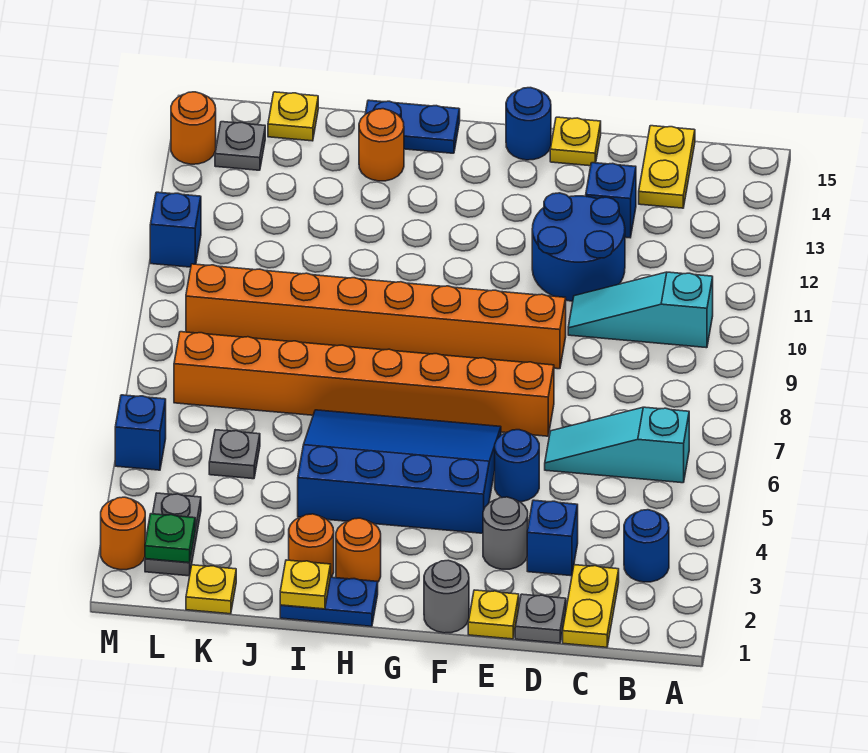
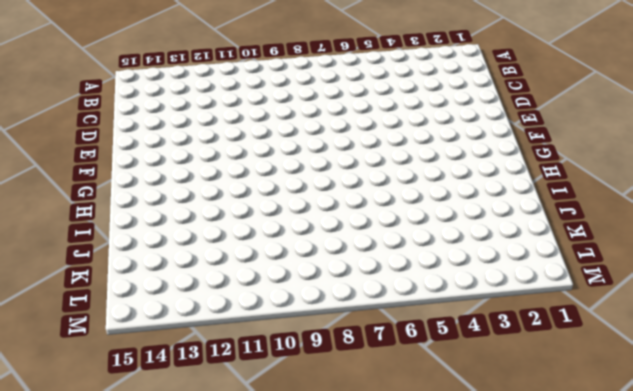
none -> blue round brick B3 level 1
none -> cyan slope B6:D6 level 1 top B
none -> cyan slope B10:D10 level 1 top B
none -> yellow plate C1:C2 level 1

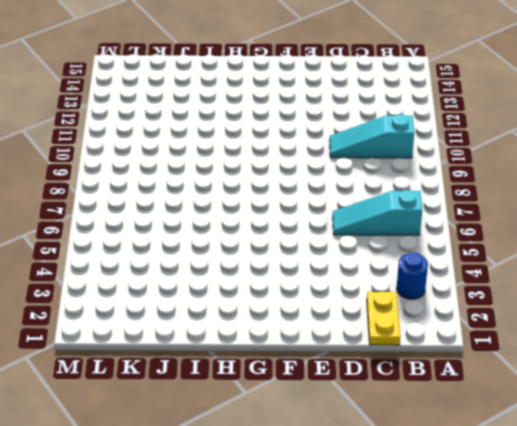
none -> yellow plate C14:C15 level 1
none -> grey plate D1 level 1
none -> blue brick D3 level 1
none -> blue round brick D11:E12 level 1

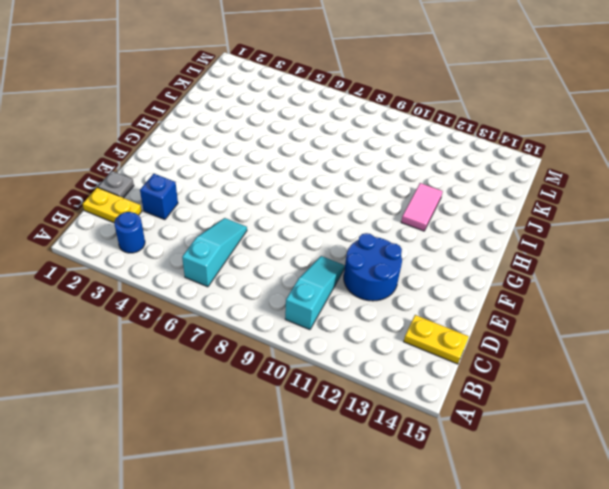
pink tile H12:I12 level 1 -> none
none -> blue brick D13 level 1
none -> yellow plate E1 level 1
none -> grey round brick E3 level 1
none -> blue round brick E5 level 1

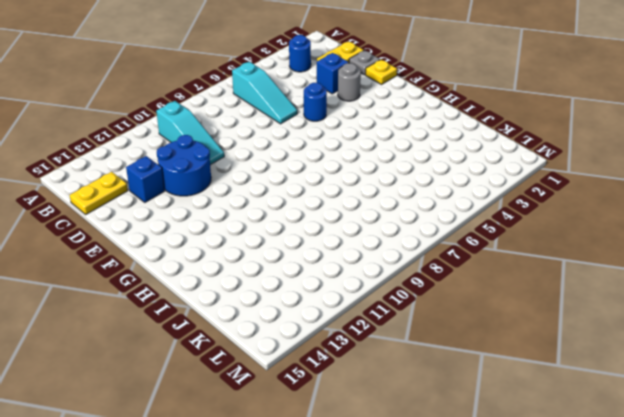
none -> orange brick E7:L7 level 1
none -> orange brick E9:L9 level 1
none -> yellow plate E15 level 1
none -> grey round brick F1 level 1

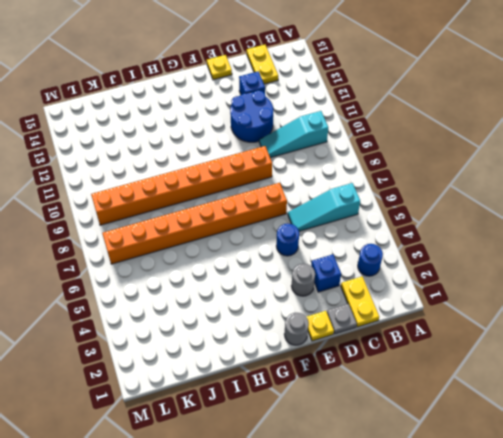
none -> blue slope F4:I6 level 1 top 4
none -> blue round brick F15 level 1
none -> blue plate H1:I1 level 1
none -> orange round brick H2 level 1

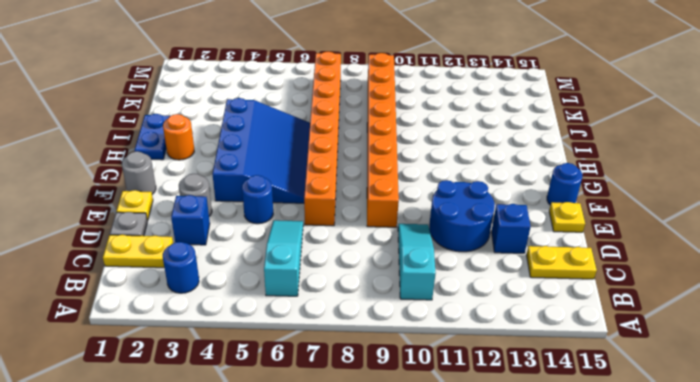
none -> blue plate H15:I15 level 1
none -> orange round brick I2 level 1
none -> orange round brick I14 level 1
none -> yellow plate K1 level 1

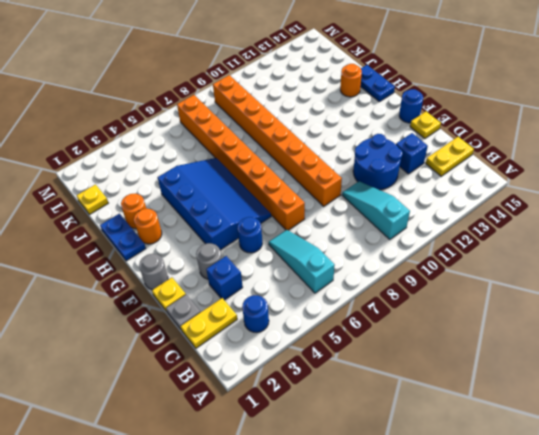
none -> grey plate K5 level 1
none -> yellow plate K15 level 1
none -> grey plate L2:L3 level 1
none -> grey plate L14 level 1

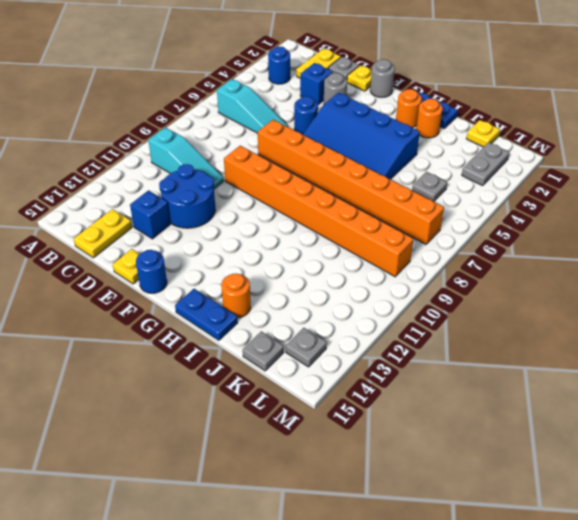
grey plate K15 level 1 -> yellow plate K15 level 1
none -> orange round brick M2 level 1
none -> blue brick M5 level 1
none -> blue brick M11 level 1
none -> orange round brick M14 level 1

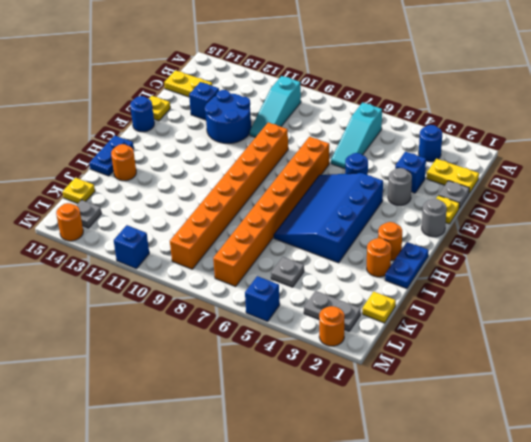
none -> yellow plate I1 level 2
none -> green plate L2 level 2

